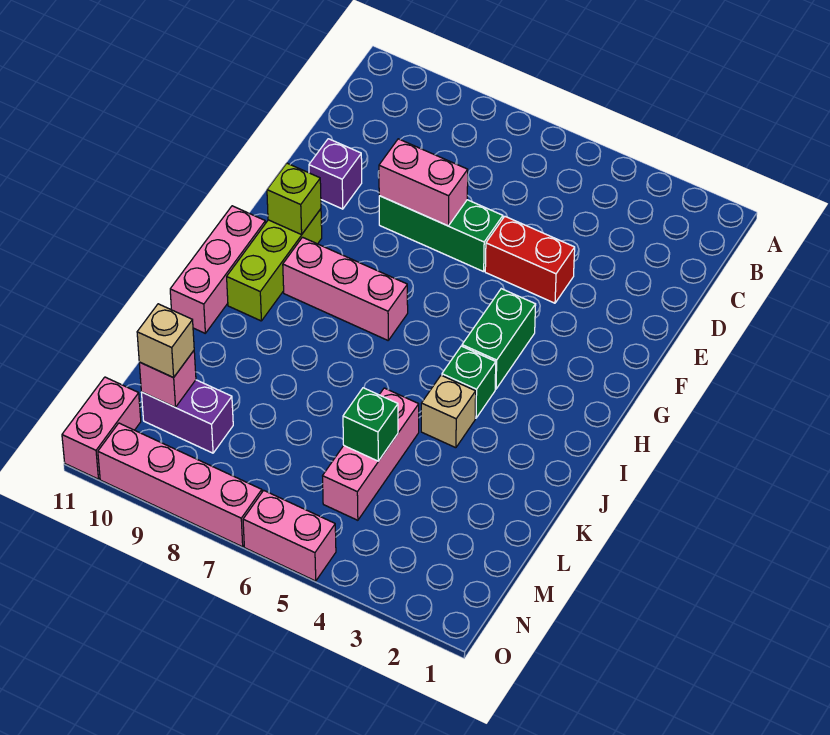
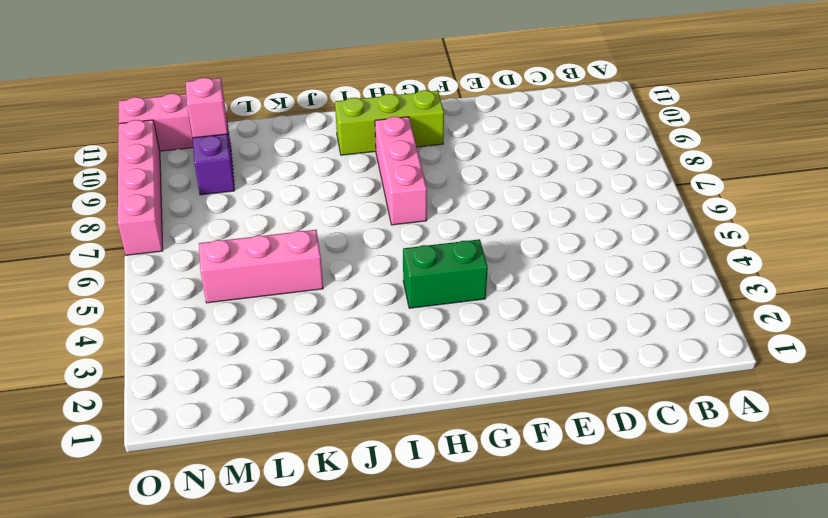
none -> red brick E4:E5 level 1
none -> green brick E6:E8 level 1
none -> purple brick E10 level 1

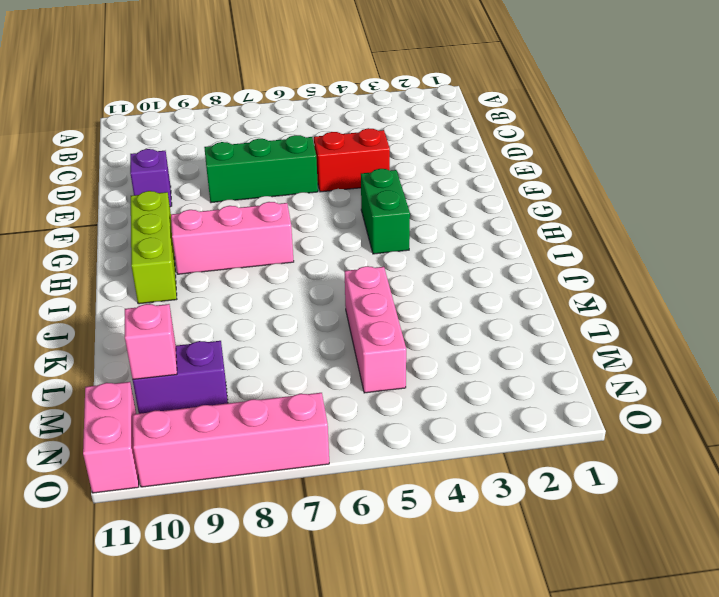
none -> pink brick H11:J11 level 1
none -> green brick I4 level 1
none -> tan brick J4 level 1

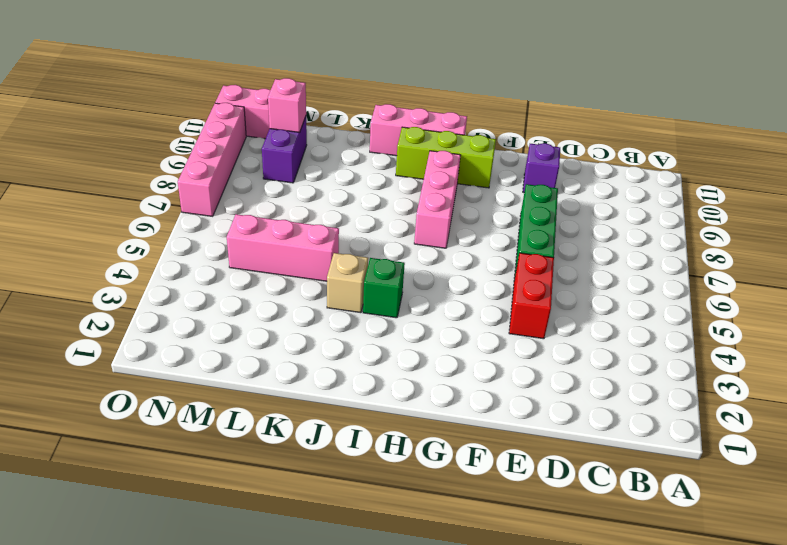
none -> green brick G4:H4 level 1
none -> pink brick O5:O6 level 1
none -> pink brick E7:E8 level 2

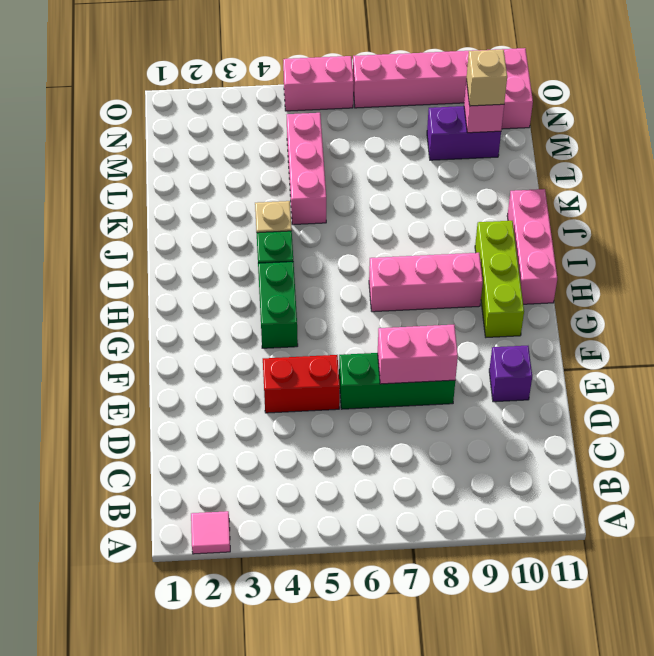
pink tile A2 level 1 -> none
none -> lime brick G10 level 2
none -> green brick L5 level 2

